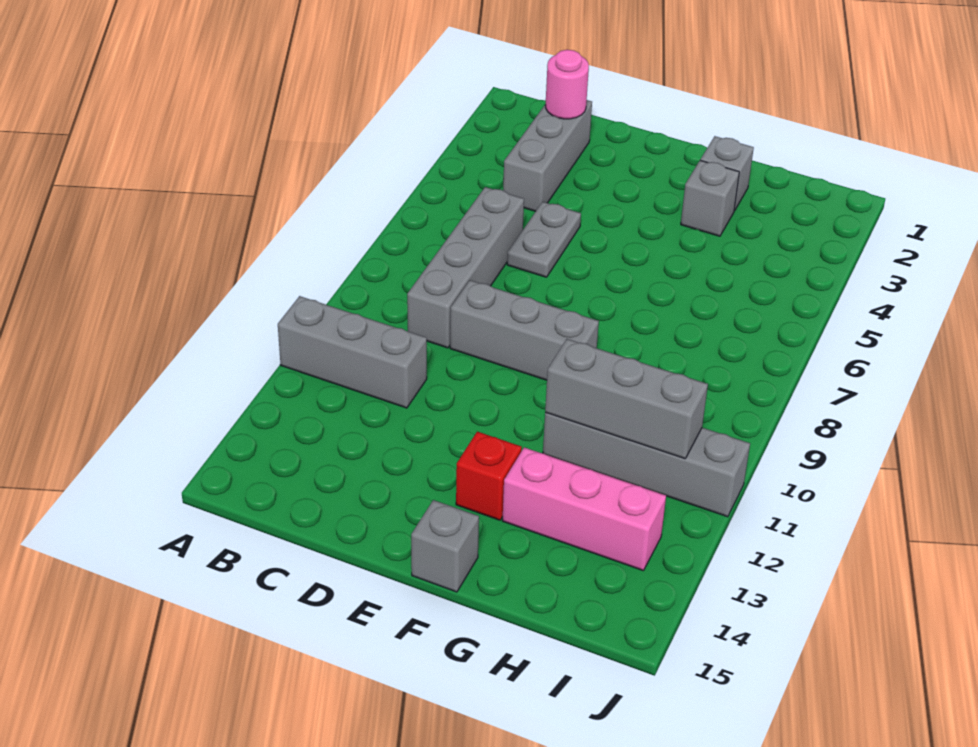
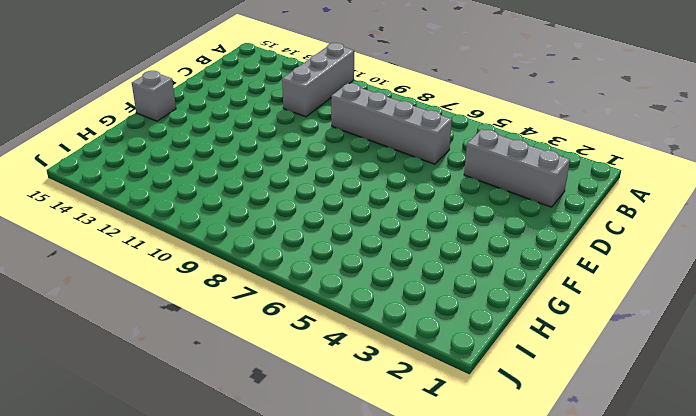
none -> grey plate D5:D6 level 1
none -> grey brick D9:F9 level 1
none -> red brick F13 level 1

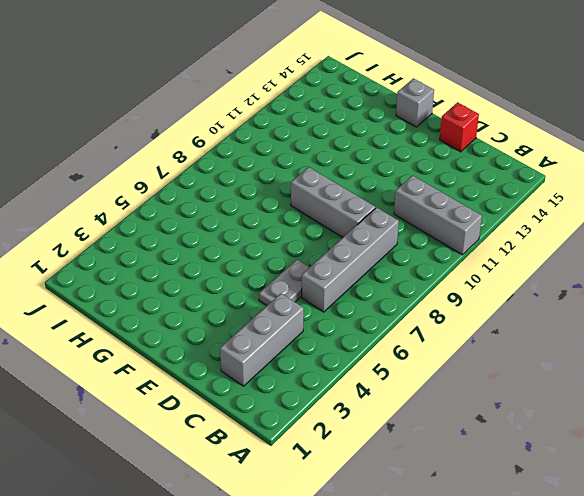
red brick D15 level 1 -> red brick F13 level 1
none -> grey brick G2 level 1
none -> grey brick G3 level 1
none -> grey brick G11:J11 level 1

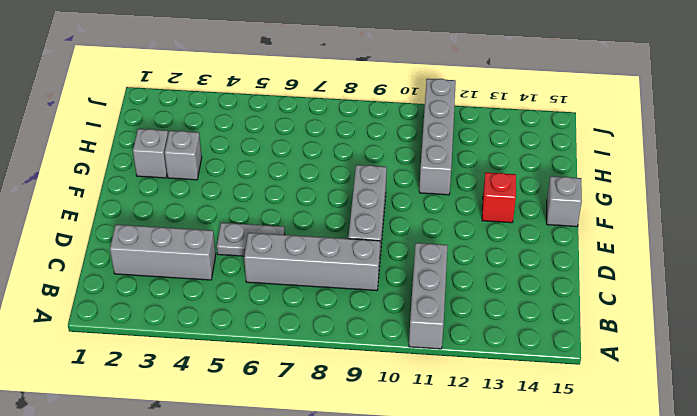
none -> pink brick G13:I13 level 1
none -> pink round brick C2 level 2
none -> grey brick G11:I11 level 2

